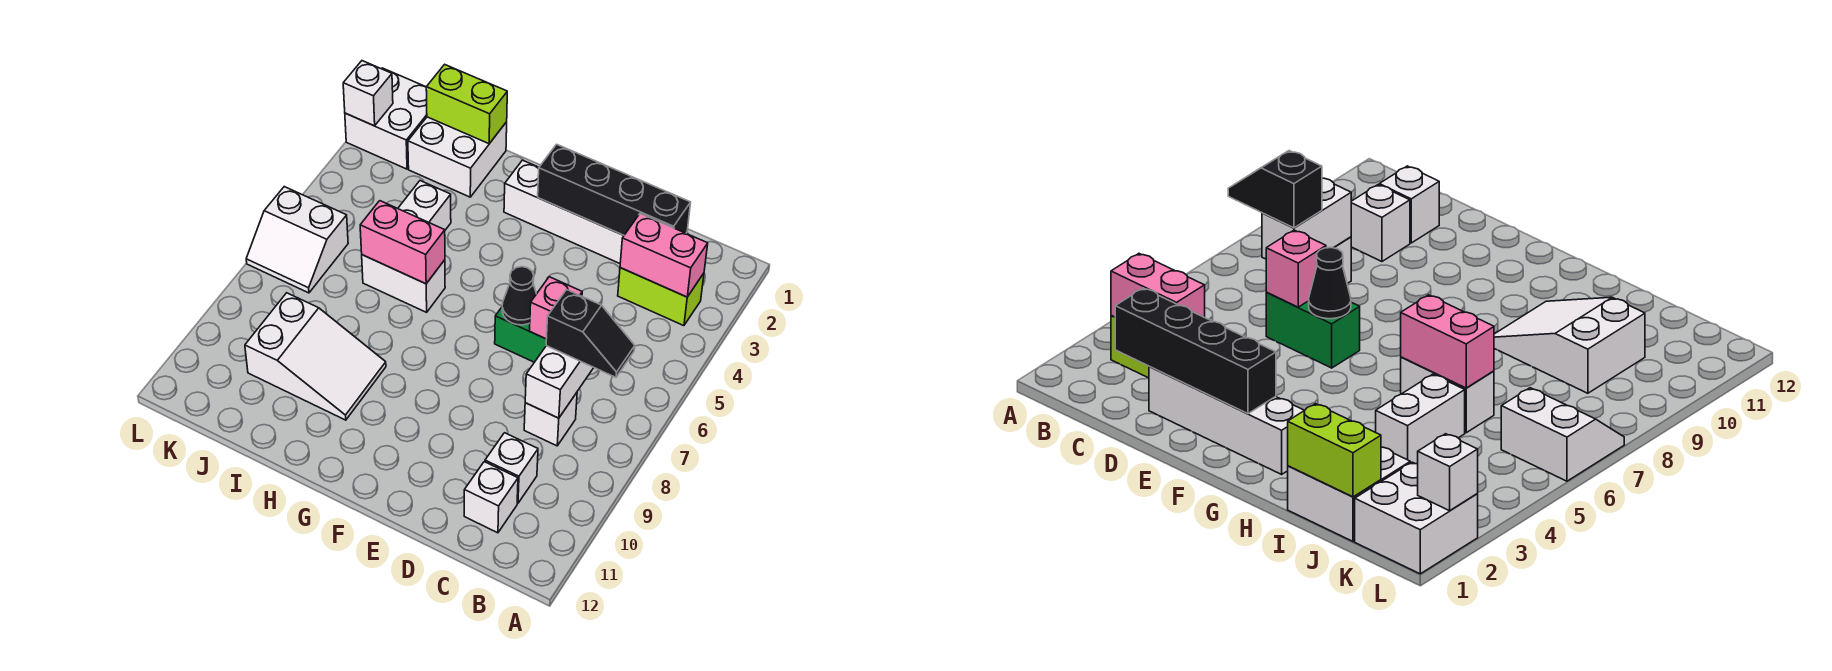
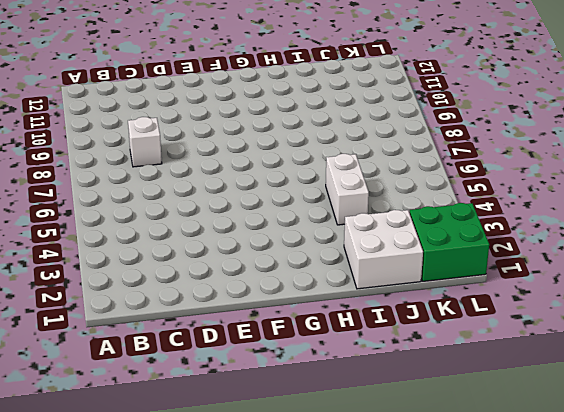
green brick K1:L2 level 1 -> white brick K1:L2 level 1
none -> lime brick B3:C3 level 1
none -> white brick C10 level 1
none -> white brick C11 level 1

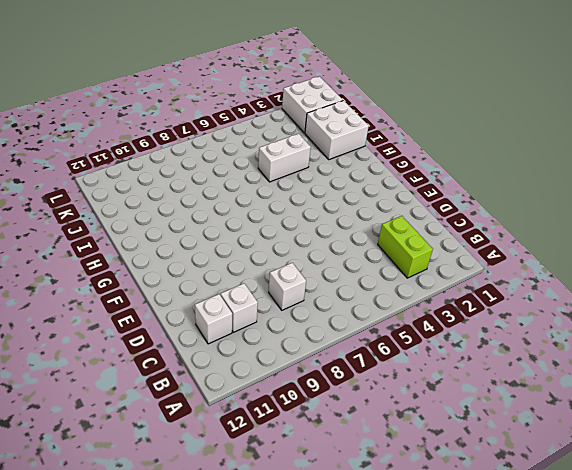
none -> white brick D2:G2 level 1
none -> green brick D6:E6 level 1
none -> white brick H6:I6 level 1

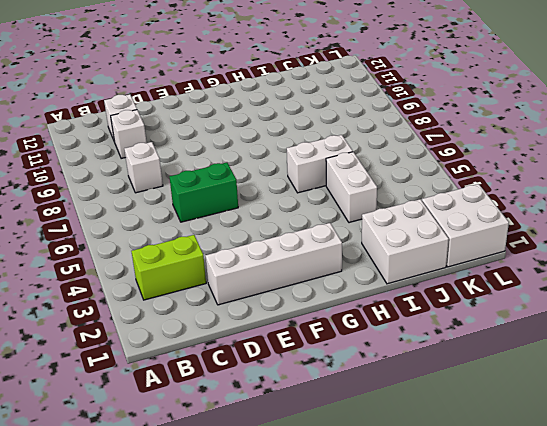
none -> white slope H9:J10 level 1 top J
none -> white slope K6:L7 level 1 top 6
none -> pink brick B3:C3 level 2

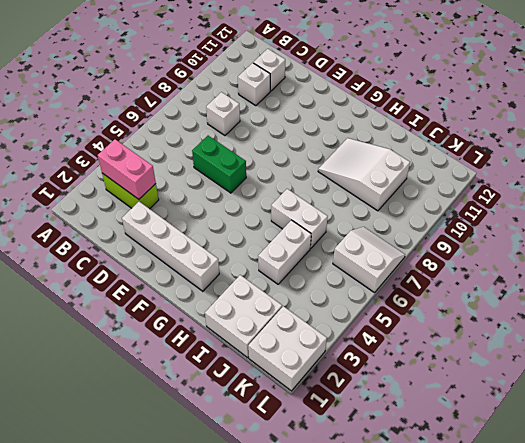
none -> black brick C2:F2 level 2
none -> white brick C7:C8 level 2
none -> pink brick D6 level 2

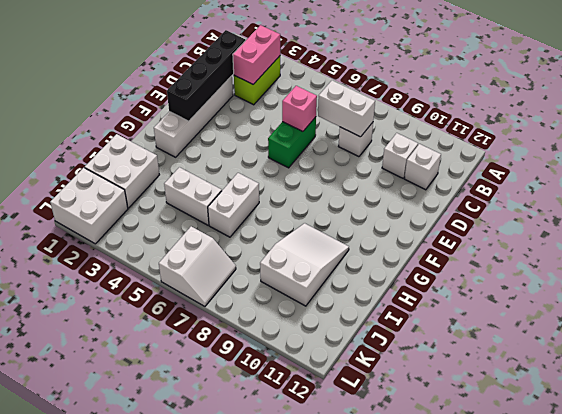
none -> black cone E6 level 2
none -> pink brick H6:I6 level 2
none -> lime brick I1:J1 level 2

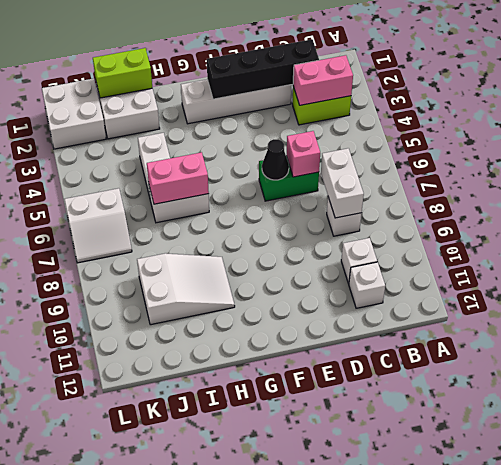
none -> white brick L2 level 2
none -> black slope B7:C7 level 3 top C

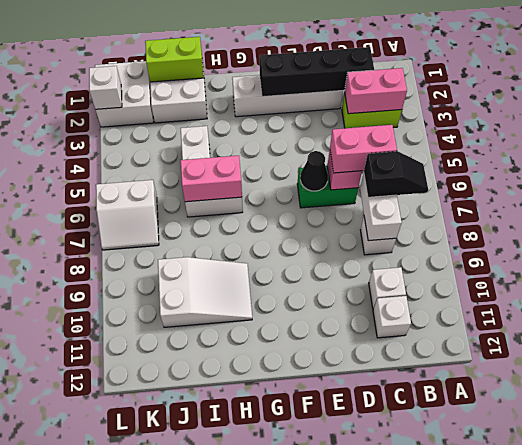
pink brick C6:D6 level 3 -> none

